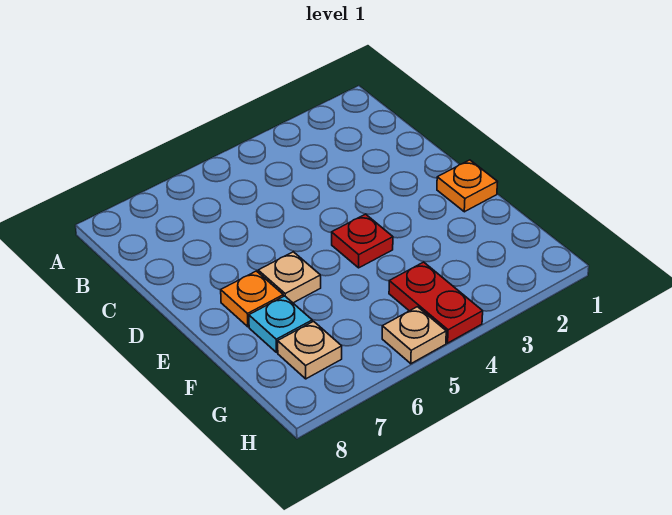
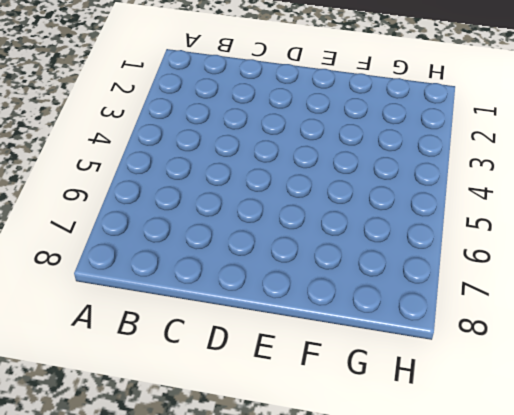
none -> orange plate E1 level 1
none -> red plate E4 level 1

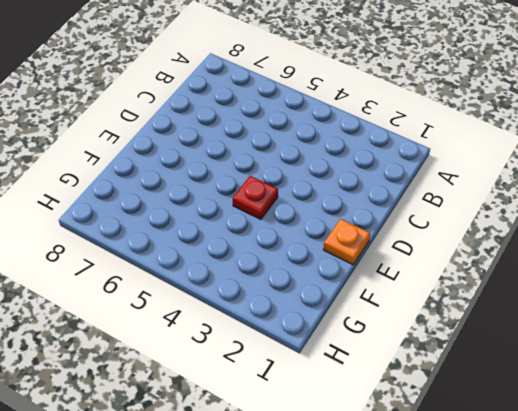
none -> tan plate E6 level 1
none -> orange plate E7 level 1

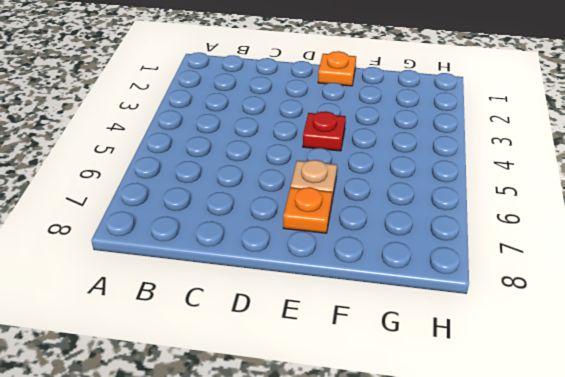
none -> cyan plate F7 level 1
none -> red plate G4:H4 level 1

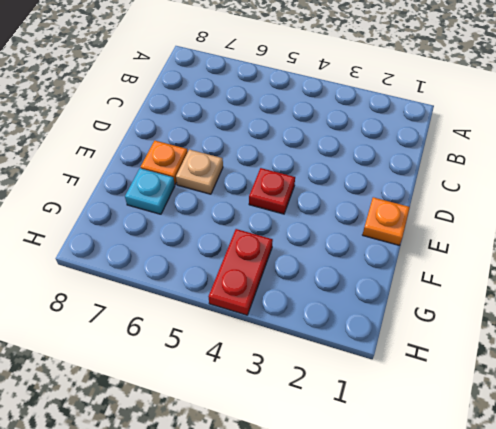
none -> tan plate G7 level 1
none -> tan plate H5 level 1

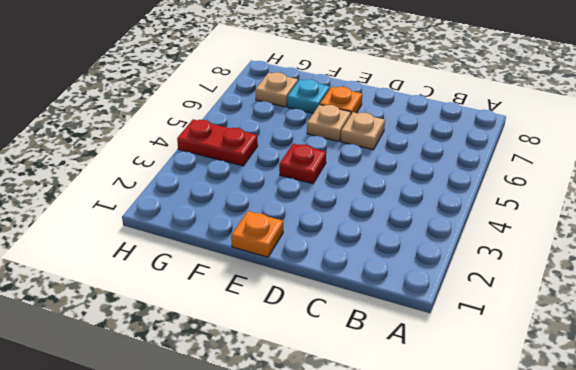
tan plate D6 level 1 -> tan plate H5 level 1

